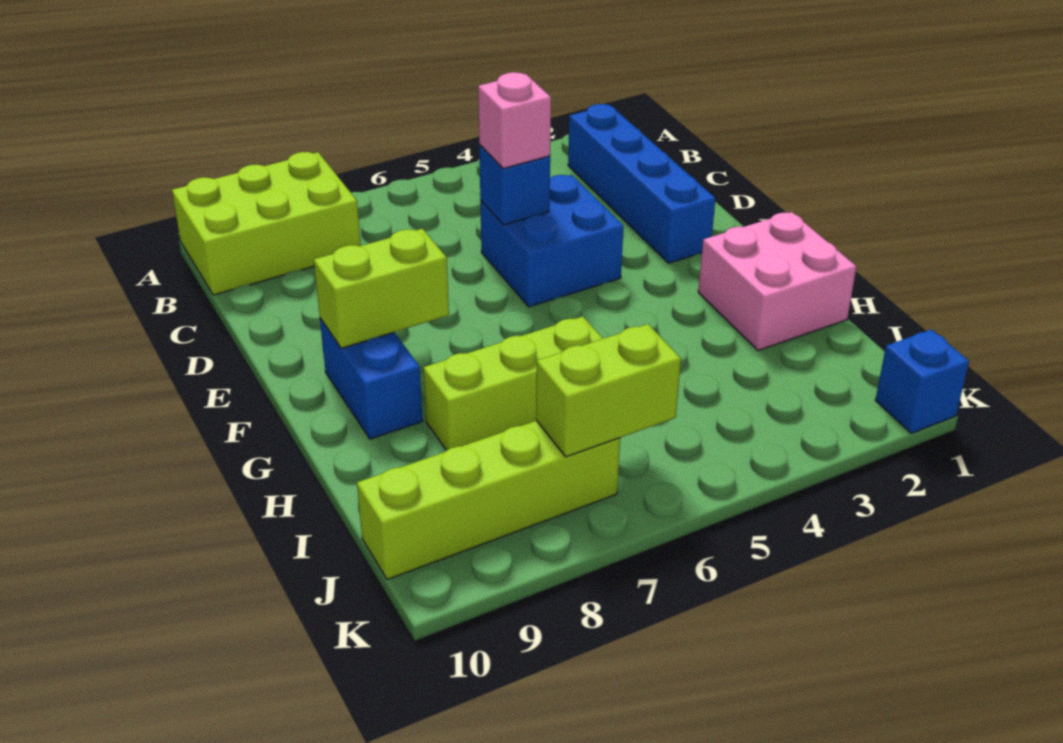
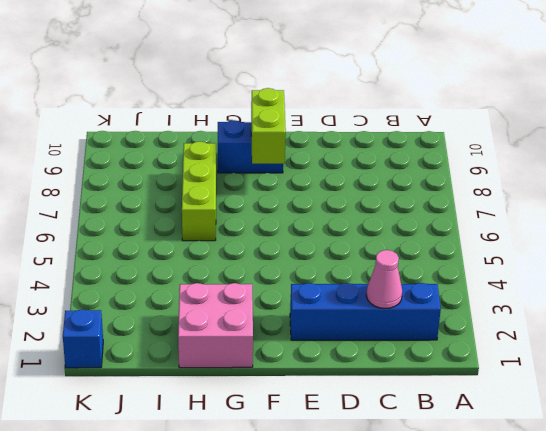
pink cone C2 level 2 -> none
none -> lime brick A8:B10 level 1
none -> blue brick D4:E5 level 1
none -> lime brick J7:J10 level 1

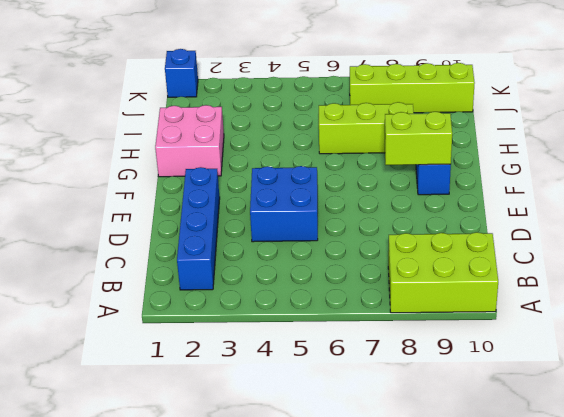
none -> blue brick D5 level 2
none -> lime brick J6:J7 level 2
none -> pink brick D5 level 3

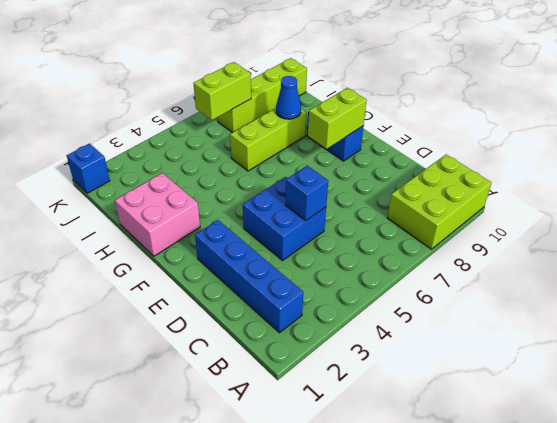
blue cone H8 level 2 -> none
none -> pink brick D5 level 3

